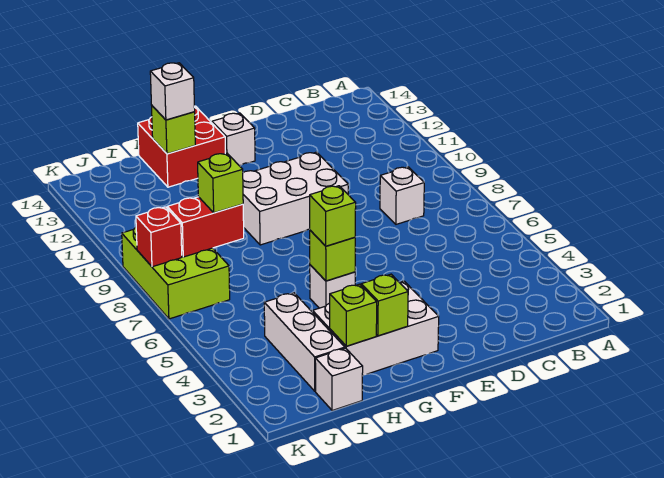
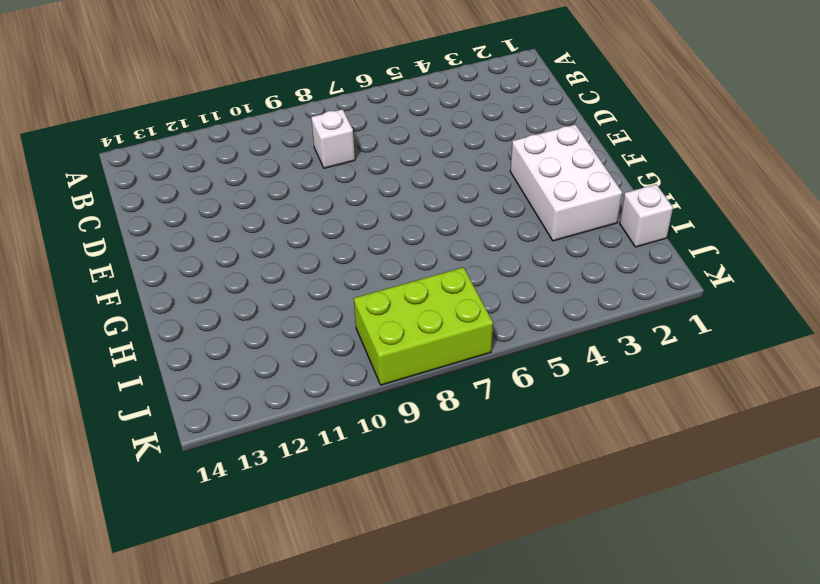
none -> white brick E9:G10 level 1
none -> white brick F13 level 1
none -> white brick G5 level 1

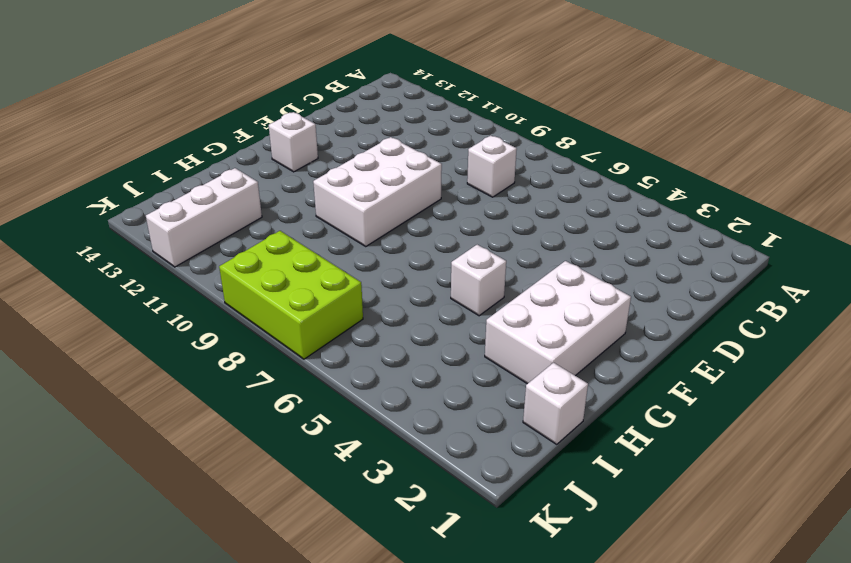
white brick I12:K12 level 1 -> white brick I2:I4 level 1
none -> red brick G13:H14 level 1
none -> lime brick G2 level 2
none -> lime brick G5 level 2

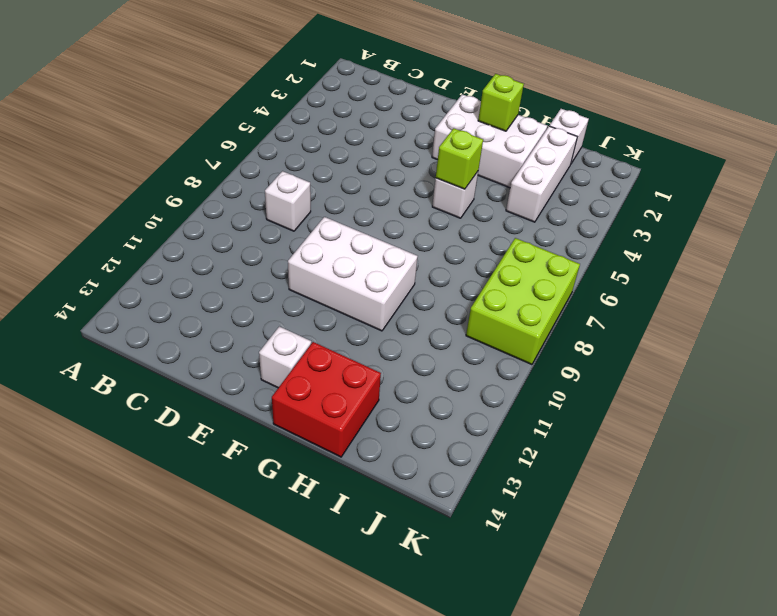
none -> lime brick H2 level 2
none -> lime brick H13 level 2
none -> red brick I8:J8 level 2

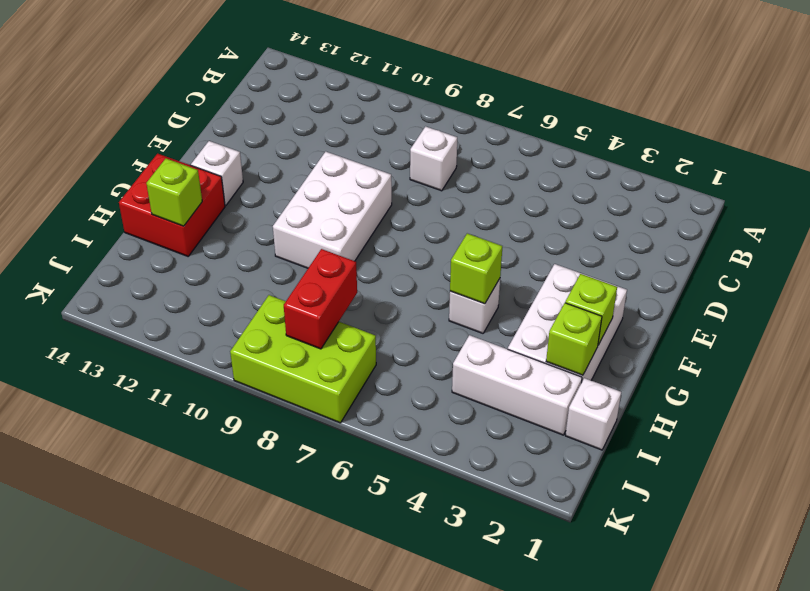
none -> red brick K8 level 2
none -> lime brick G5 level 3
none -> white brick H13 level 3

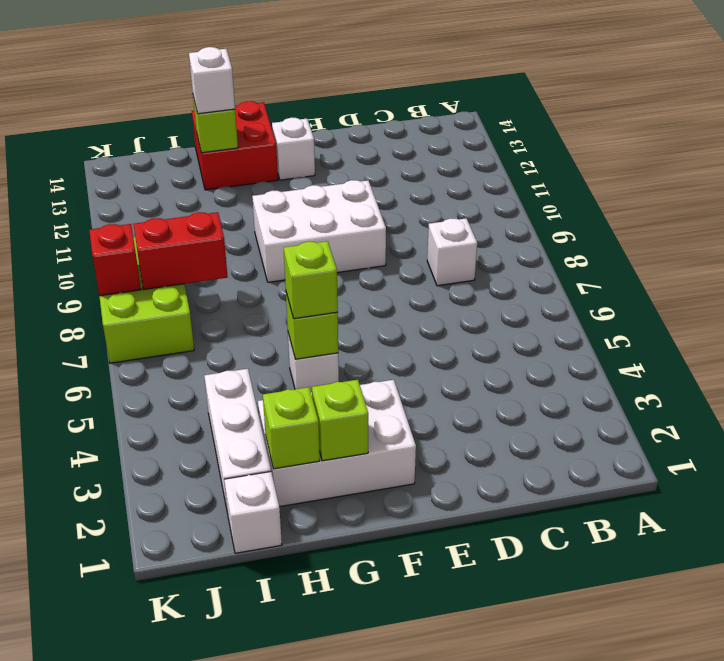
none -> lime brick I8 level 3

